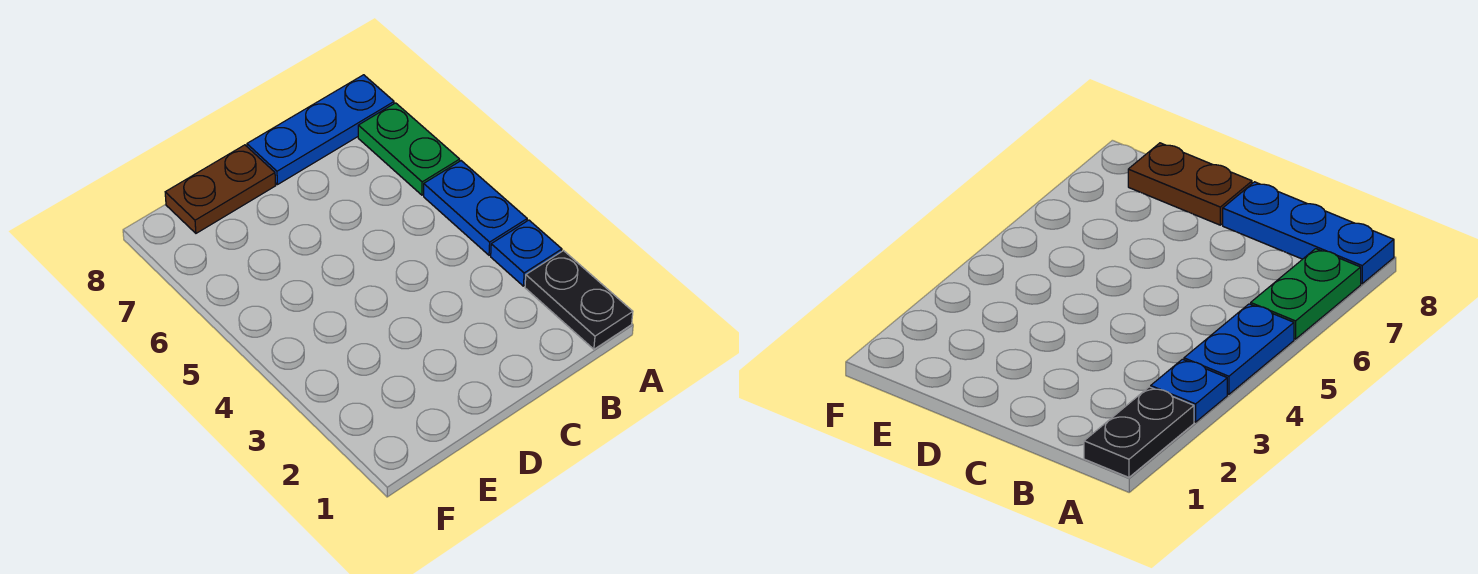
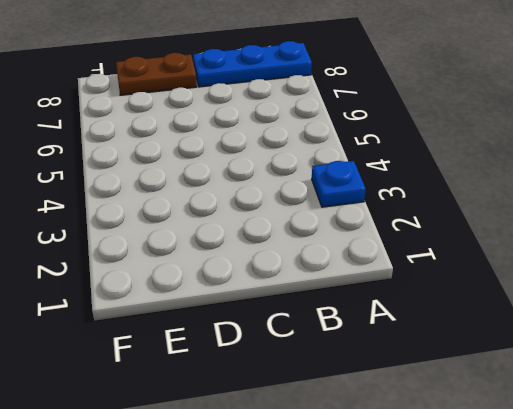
none -> black plate A1:A2 level 1
none -> blue plate A4:A5 level 1

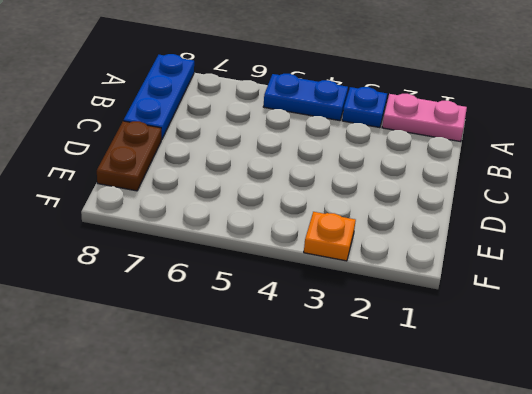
pink plate A1:A2 level 1 -> black plate A1:A2 level 1
orange plate F3 level 1 -> none
none -> green plate A6:A7 level 1

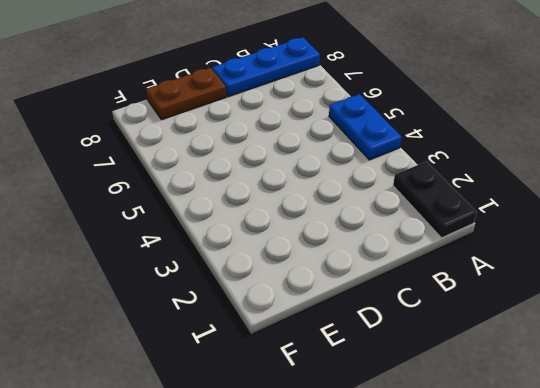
none -> blue plate A3 level 1
none -> green plate A6:A7 level 1

